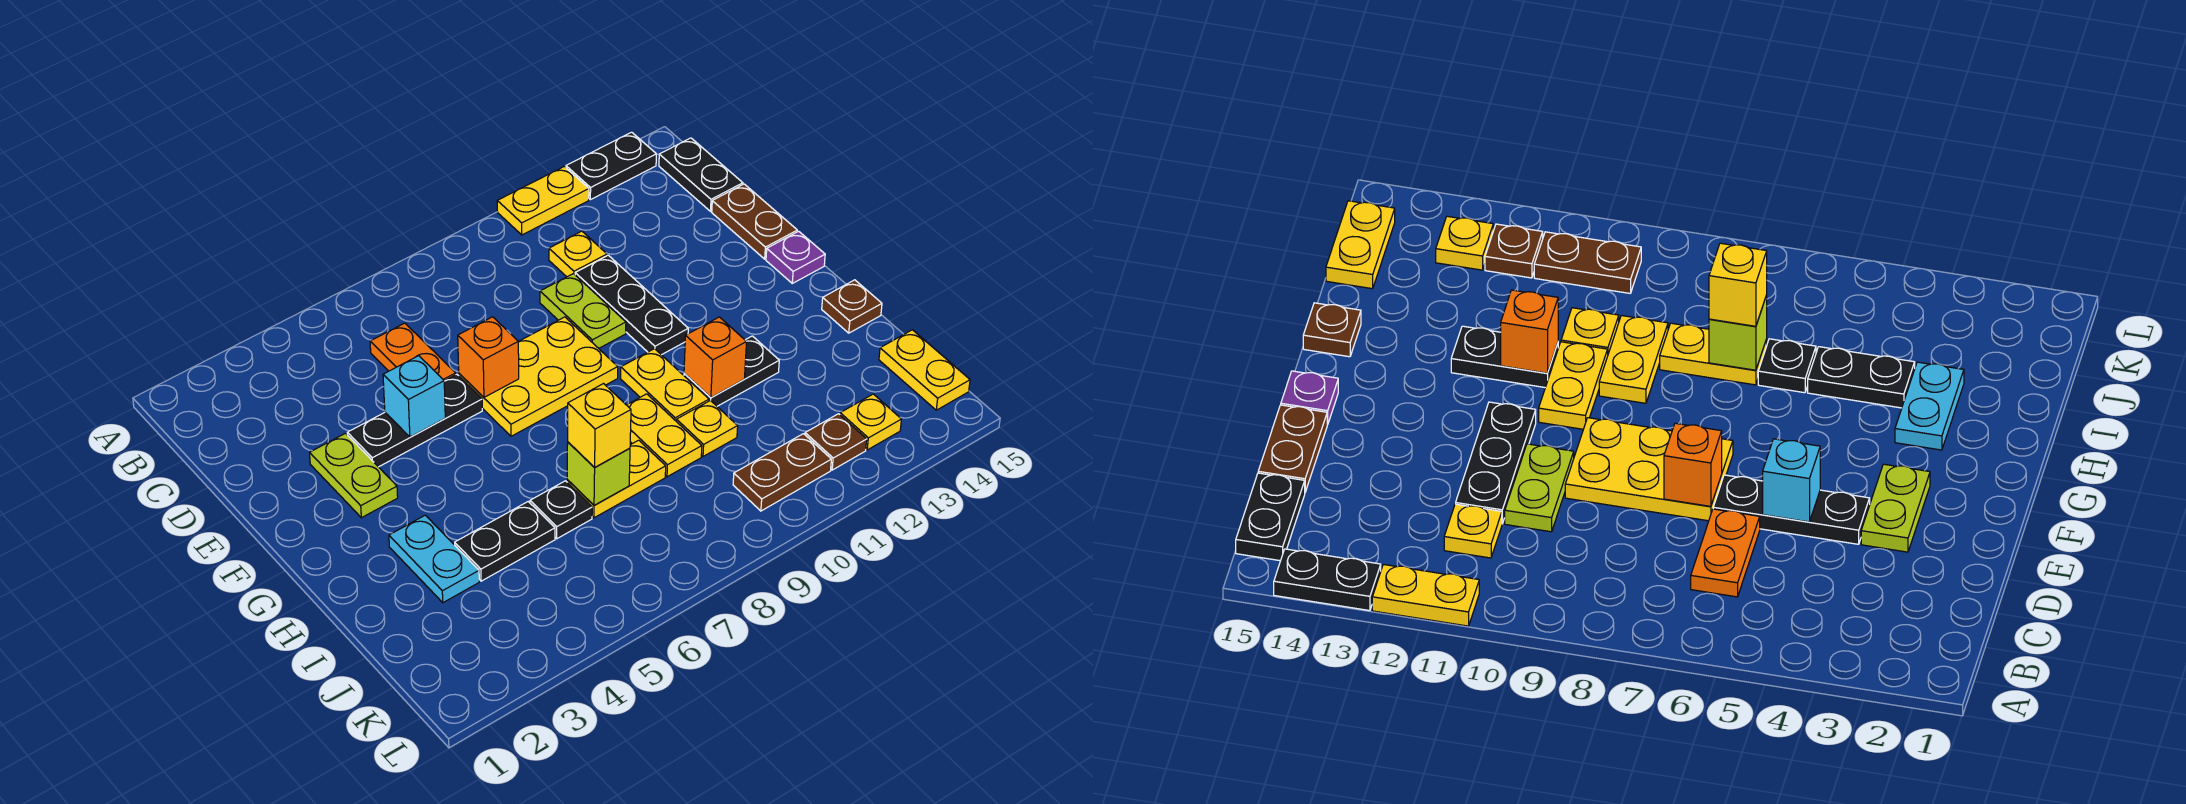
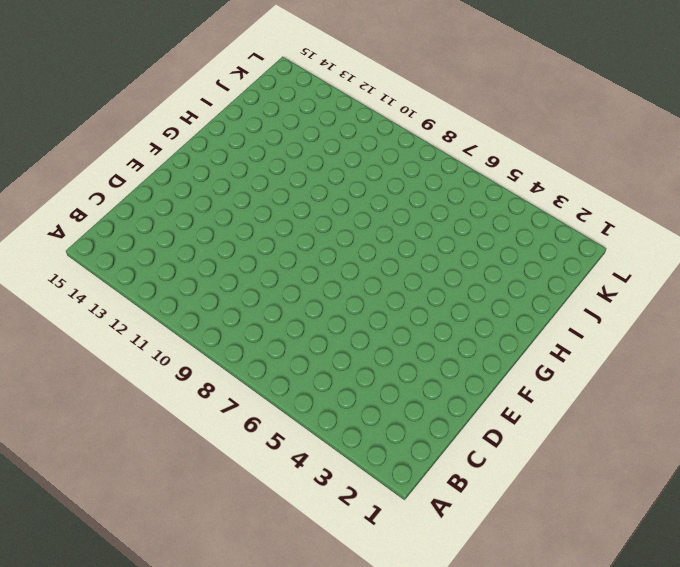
none -> yellow plate A11:A12 level 1
none -> black plate A13:A14 level 1
none -> black plate B15:C15 level 1
none -> orange plate C6:D6 level 1

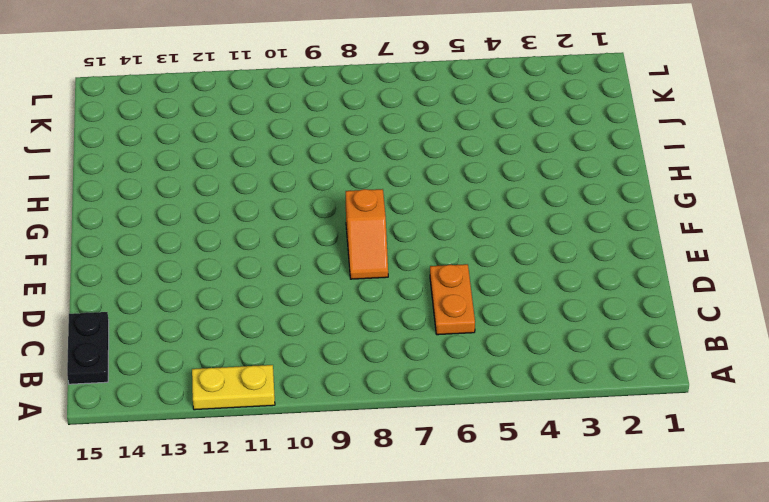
orange slope E8:F8 level 1 top F -> yellow plate E7:F9 level 1
none -> black plate A13:A14 level 1
none -> yellow plate C11 level 1
none -> lime plate D10:E10 level 1
none -> black plate D11:F11 level 1

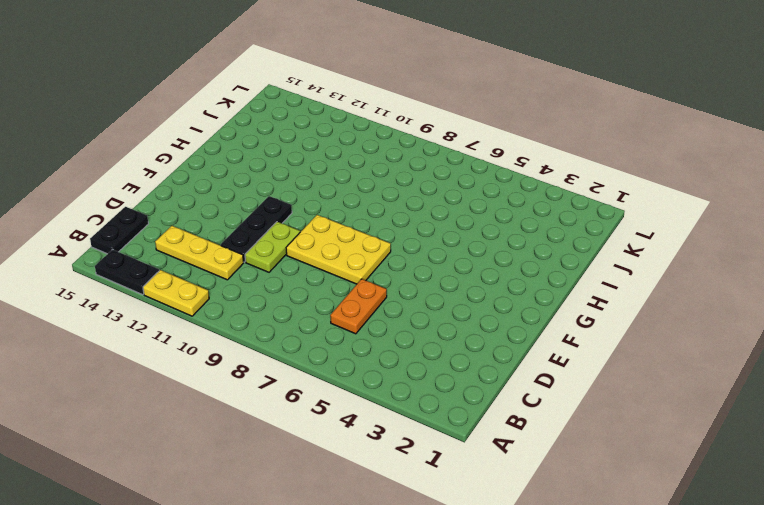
yellow plate C11:C13 level 1 -> yellow plate C11 level 1
none -> brown plate D15:E15 level 1
none -> lime plate E3:F3 level 1
none -> black plate E4:E6 level 1
none -> purple plate F15 level 1

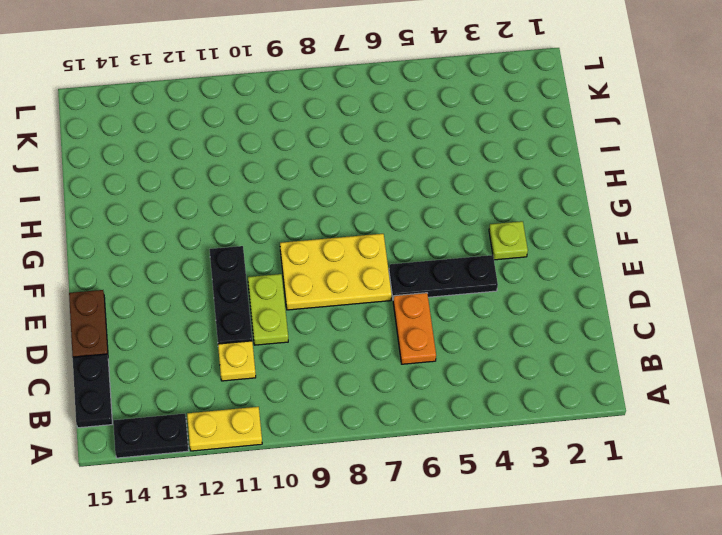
lime plate F3 level 1 -> lime plate E3:F3 level 1
none -> purple plate F15 level 1
none -> yellow plate G10:H10 level 1
none -> cyan plate H3:I3 level 1
none -> yellow plate H9:I9 level 1

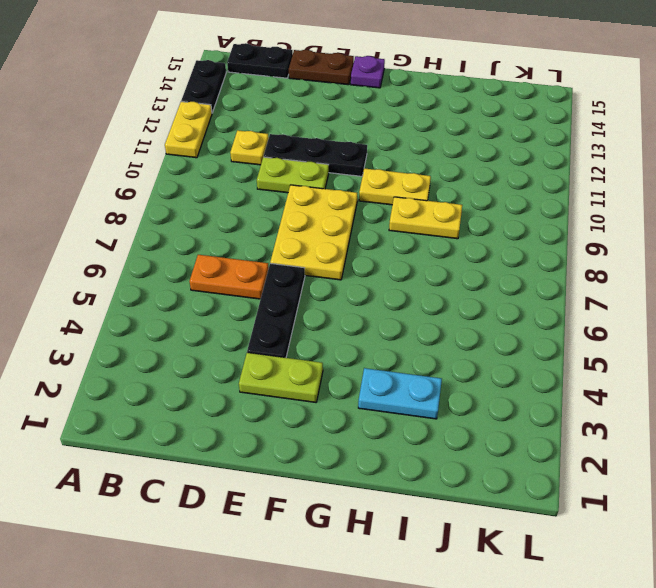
none -> black plate H11:H12 level 1
none -> brown plate H15 level 1
none -> black plate I4:I5 level 1
none -> black plate I6 level 1

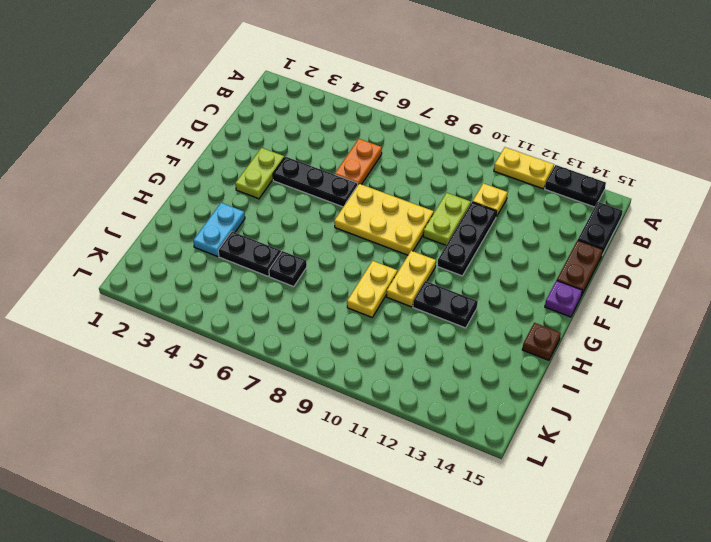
none -> yellow plate I7:I8 level 1
none -> yellow plate I10 level 1
none -> yellow plate J15:K15 level 1
none -> brown plate K10:K11 level 1

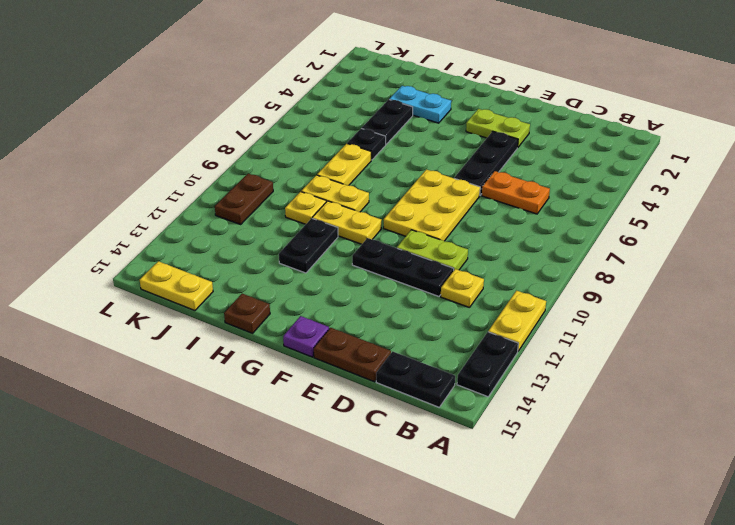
none -> brown plate K12 level 1
none -> yellow plate K13 level 1
none -> cyan brick E5 level 2
none -> orange brick E7 level 2

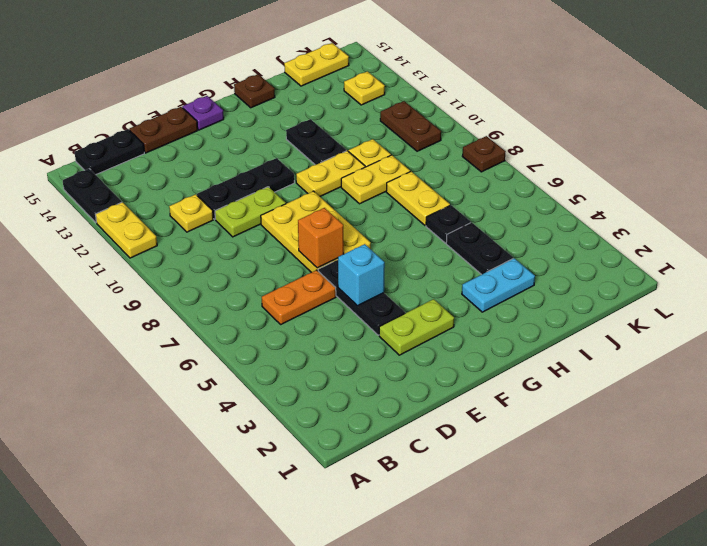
brown plate L8 level 1 -> brown plate K12 level 1
none -> orange brick H11 level 2
none -> lime brick I7 level 2
none -> yellow brick I7 level 3

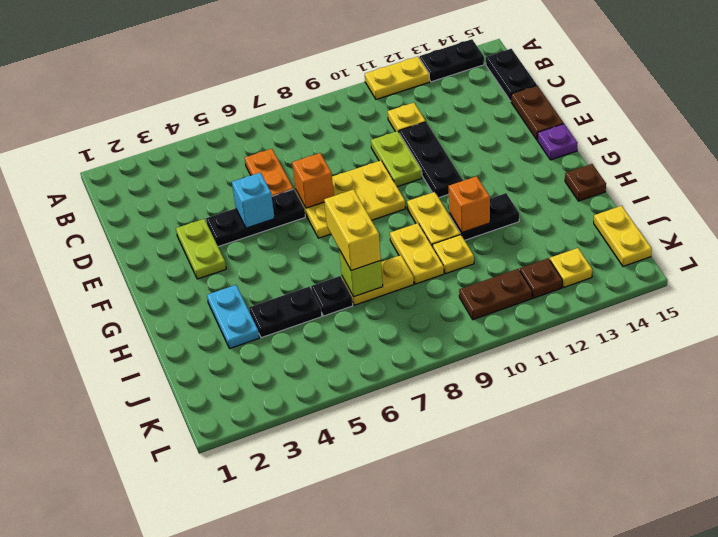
yellow brick H7:I7 level 3 -> yellow brick I7 level 3

